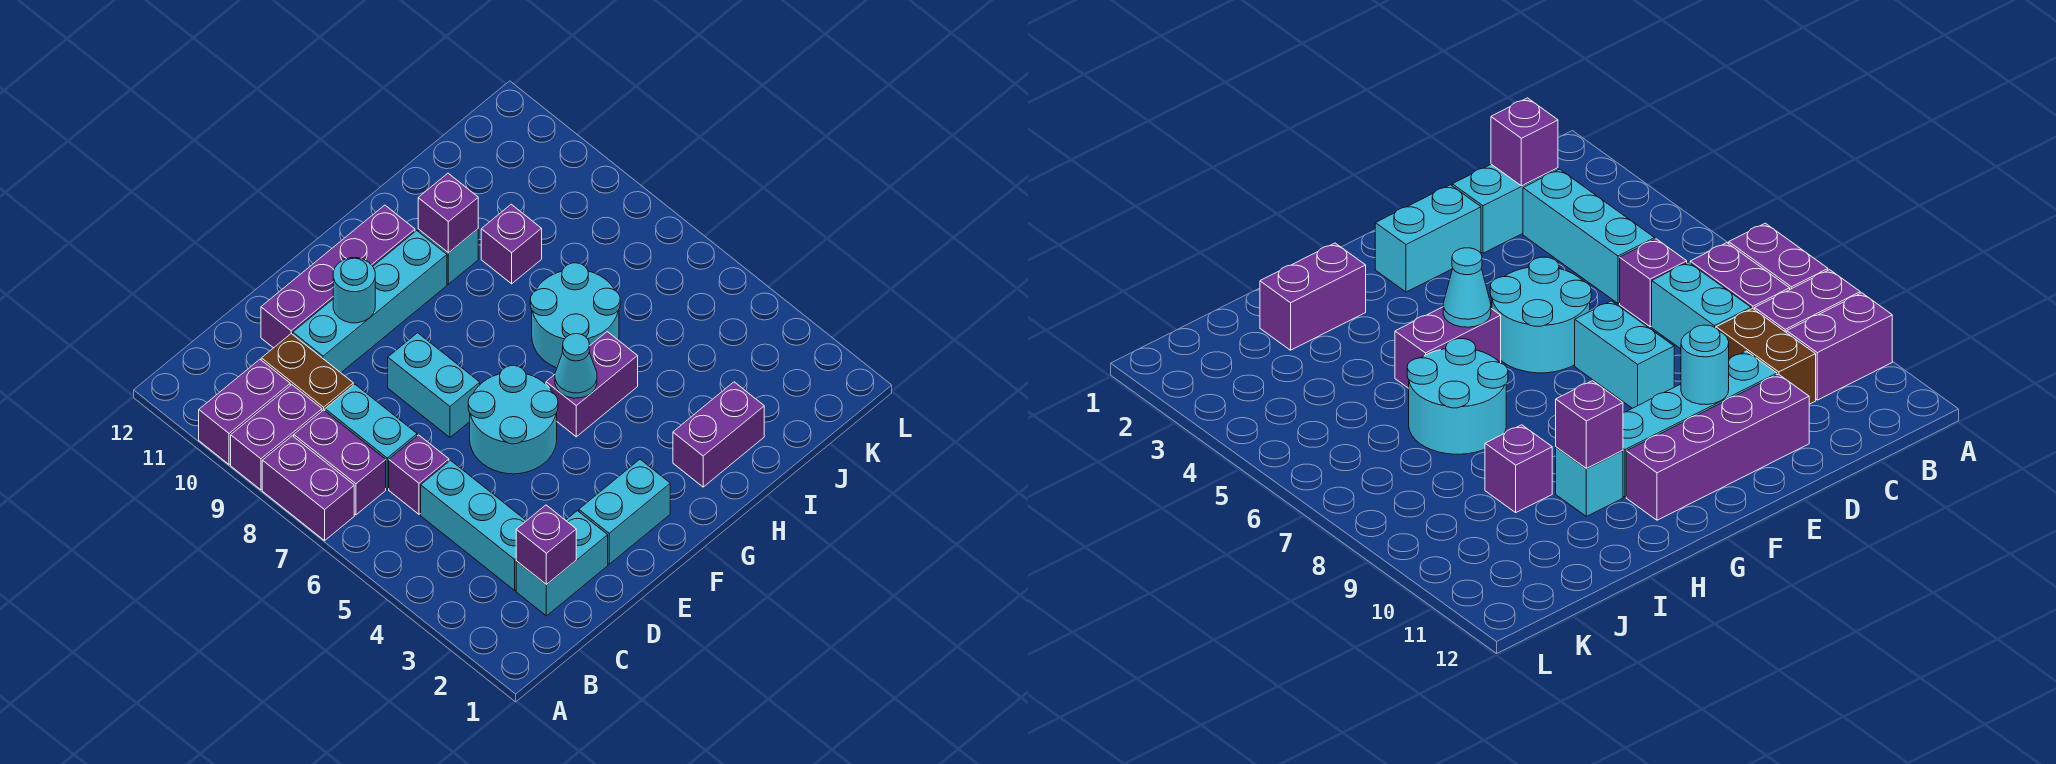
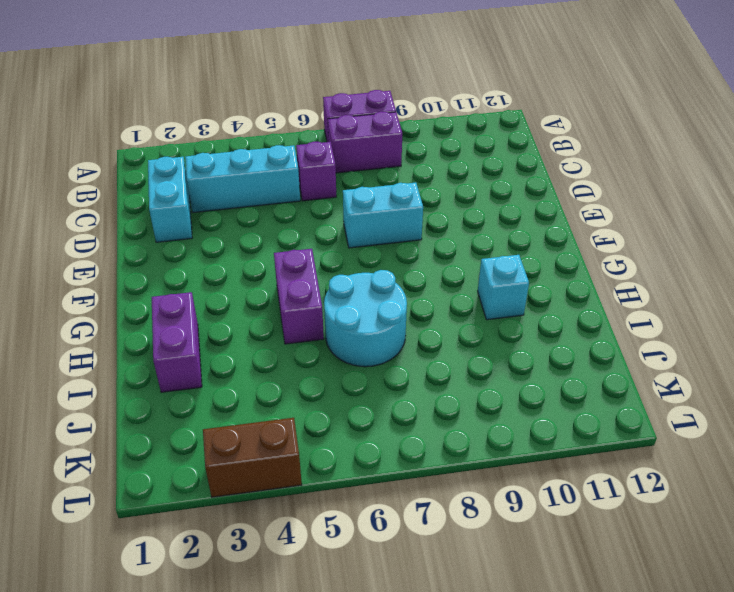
brown brick L3:L4 level 1 -> brown brick C9:C10 level 1
none -> purple brick A9:B9 level 1
none -> purple brick A10:B10 level 1
none -> cyan brick C7:C8 level 1

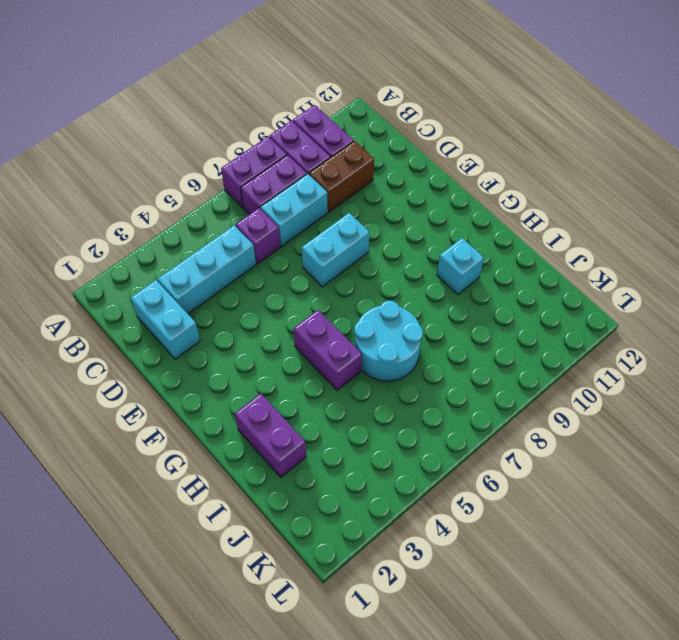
none -> cyan brick D10:G10 level 1
none -> purple brick D11:G11 level 1
none -> cyan brick E2:F2 level 1

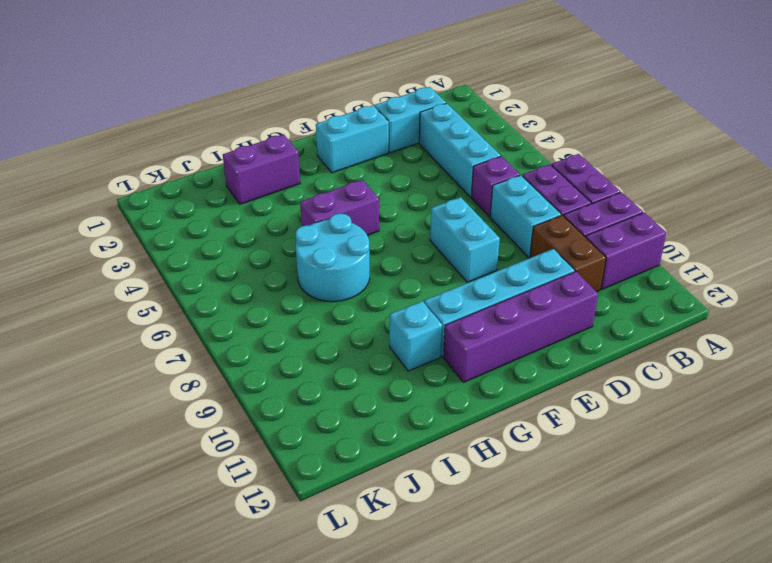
none -> cyan round brick E5:F6 level 1
none -> purple brick I9 level 1
none -> purple brick C2 level 2

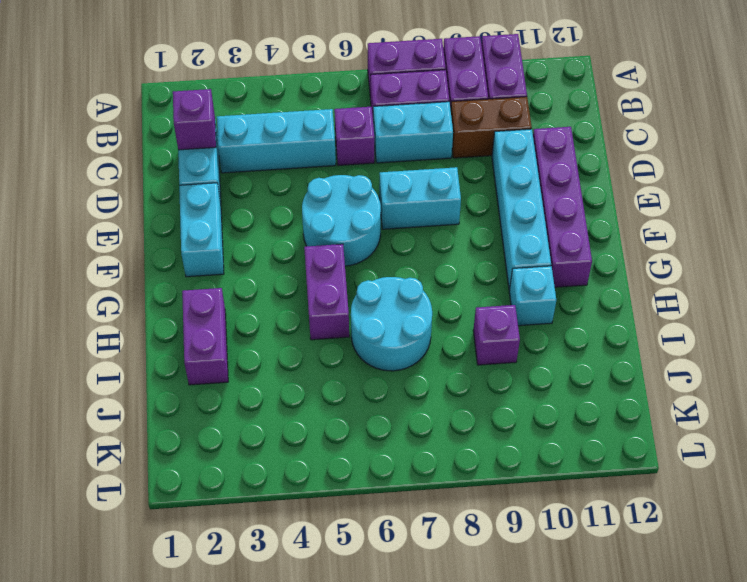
none -> cyan round brick E10 level 2
none -> cyan cone G5 level 2
none -> purple brick H10 level 2

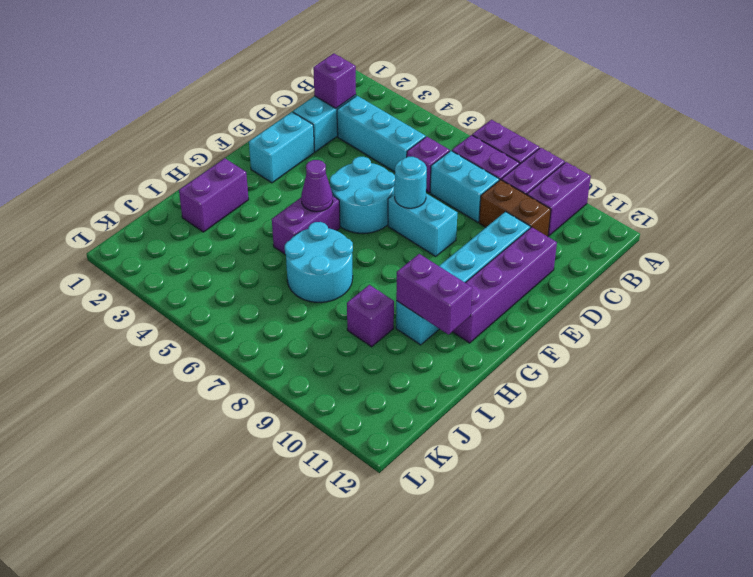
cyan round brick E7 level 2 -> cyan round brick E10 level 2
purple cone G5 level 2 -> cyan cone G5 level 2
purple brick H10:H11 level 2 -> purple brick H10 level 2

